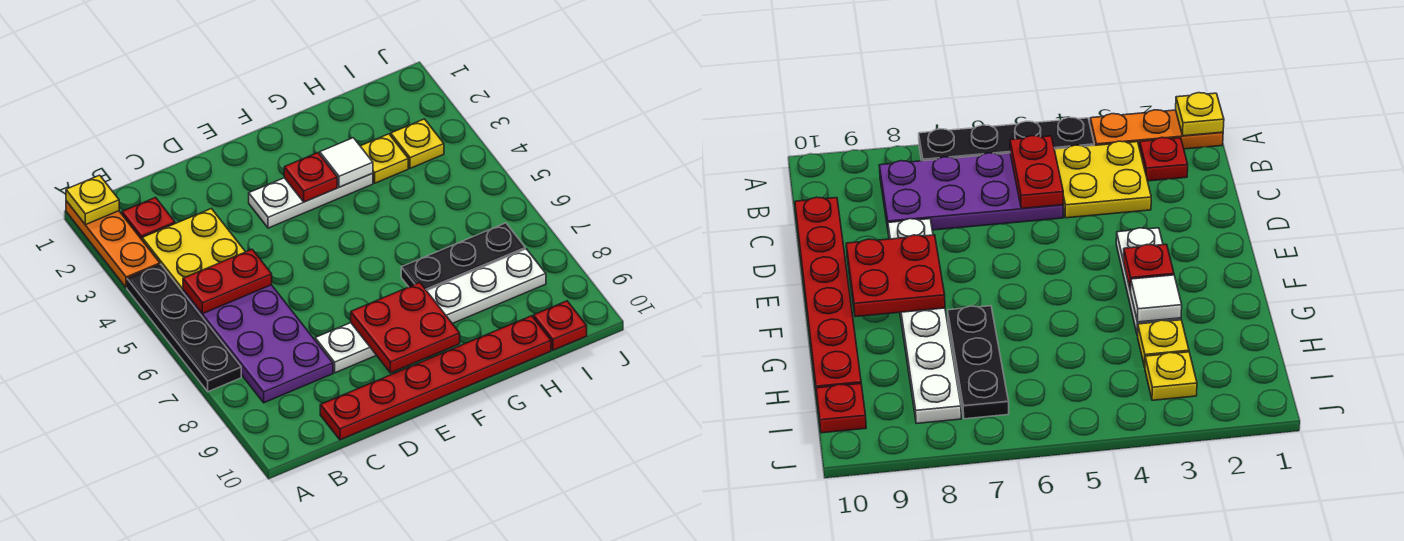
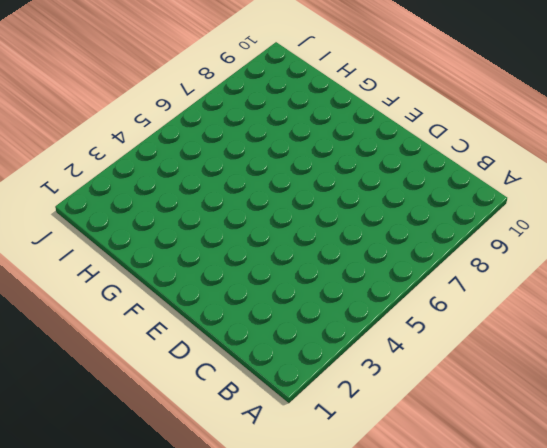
none -> orange plate A1:A3 level 1
none -> black plate A4:A7 level 1
none -> red plate B2 level 1

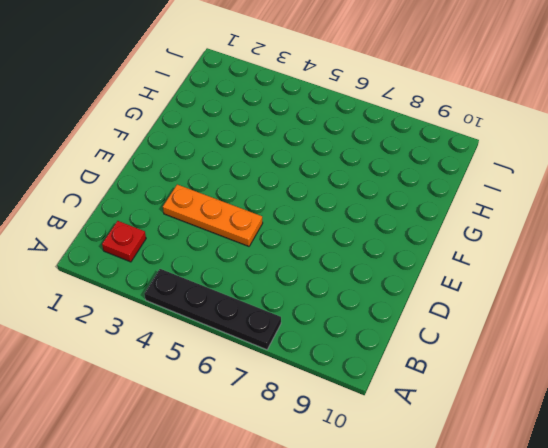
orange plate D3:D5 level 1 -> orange plate A1:A3 level 1
none -> yellow plate B3:C4 level 1
none -> purple plate B5:C8 level 1
none -> red plate C10:H10 level 1

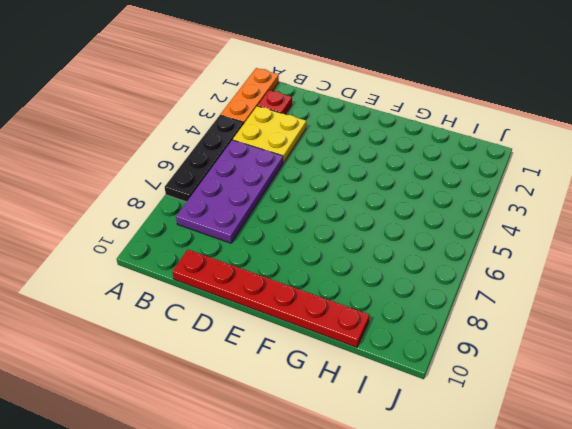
none -> white plate D8:I8 level 1
none -> white plate E3:G3 level 1
none -> black plate G7:I7 level 1

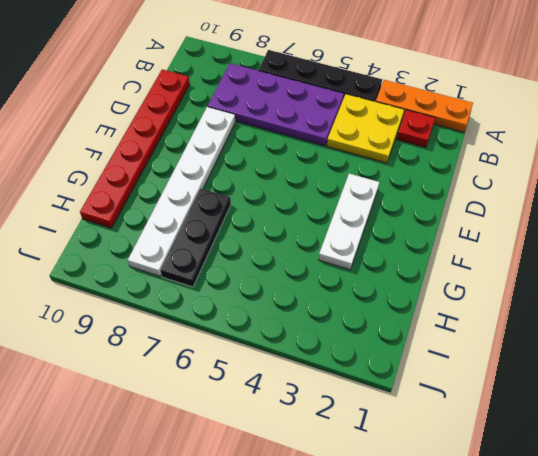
none -> yellow plate H3 level 1
none -> yellow plate I3 level 1
none -> red plate I10 level 1

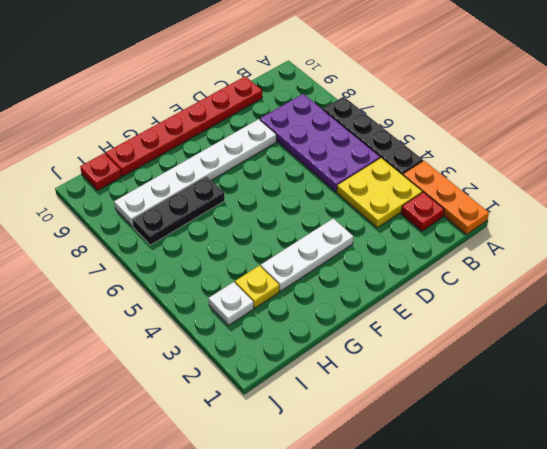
white plate I3 level 1 -> yellow plate I3 level 1
none -> yellow plate A1 level 2
none -> red plate B5:C5 level 2
none -> red plate E8:F9 level 2

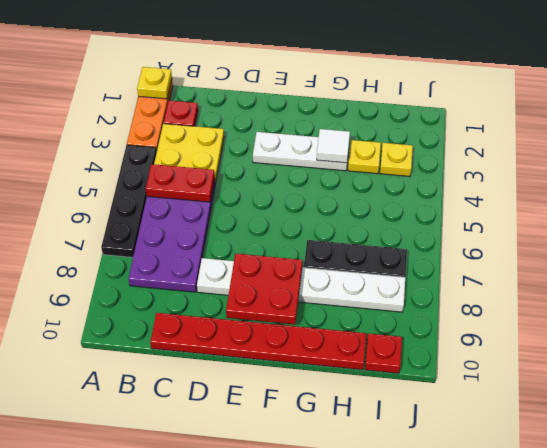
none -> red plate F3 level 2

